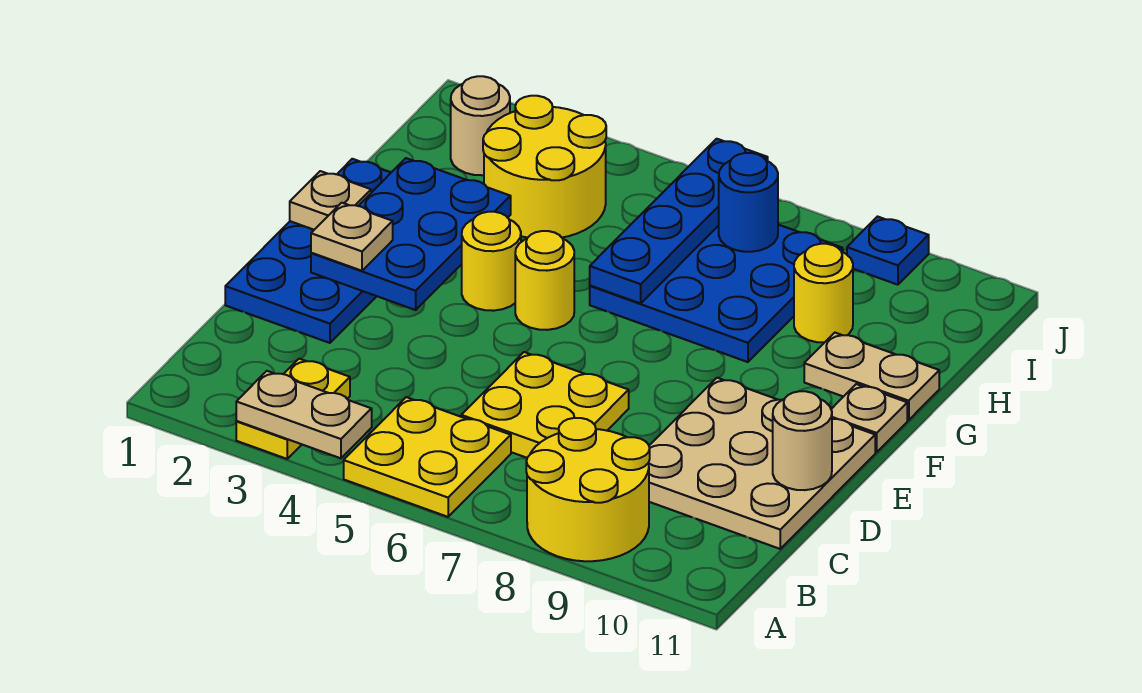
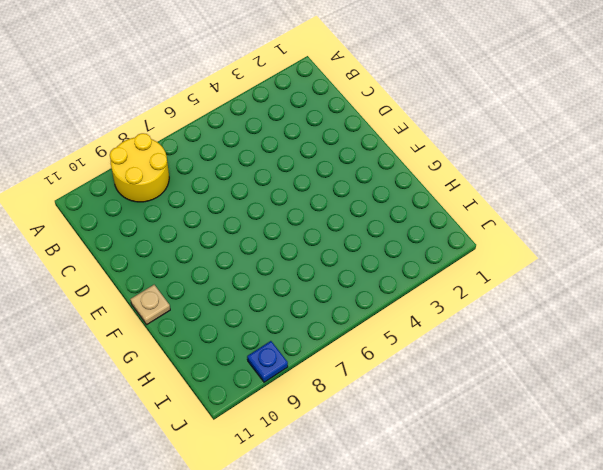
none -> yellow plate A3:B3 level 1
none -> yellow plate A5:B6 level 1
none -> yellow plate C6:D7 level 1

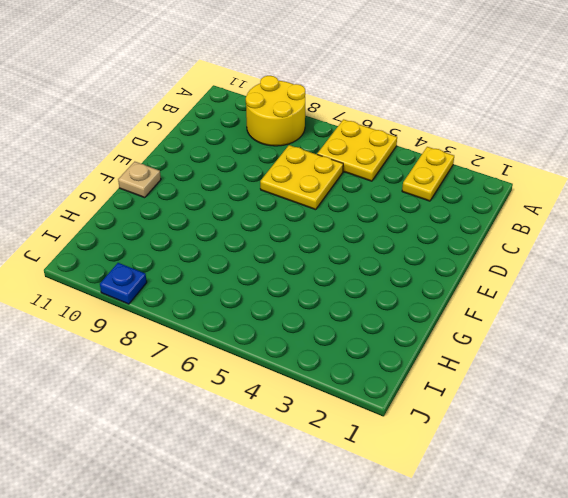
none -> tan plate C9:E11 level 1
none -> blue plate D1:G2 level 1
none -> yellow round brick F4 level 1

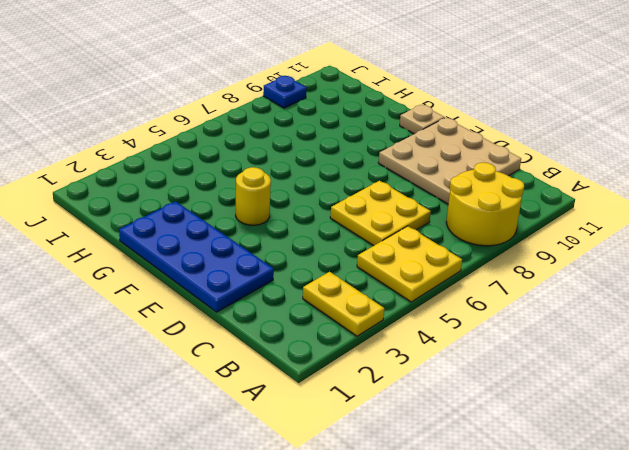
none -> yellow round brick F5 level 1
none -> blue plate G6:I8 level 1
none -> tan plate G10:G11 level 1

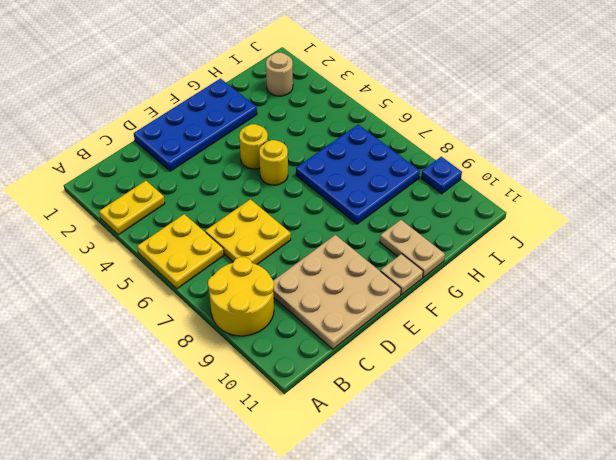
none -> yellow round brick H3:I4 level 1
none -> yellow round brick H9 level 1
none -> tan plate A3:A4 level 2

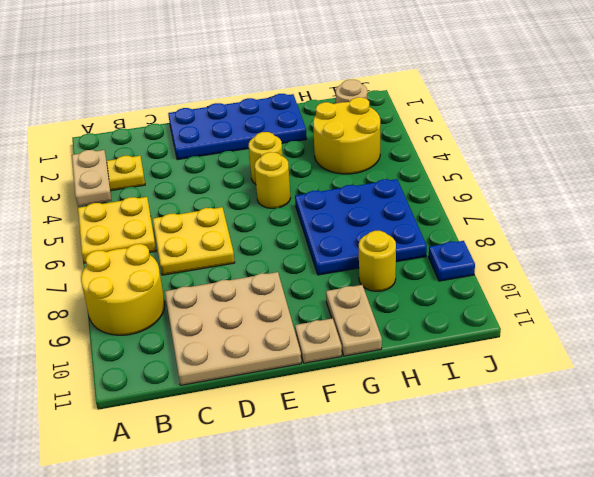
none -> tan round brick D11 level 2
none -> blue plate E2:G3 level 2
none -> tan plate F1 level 2

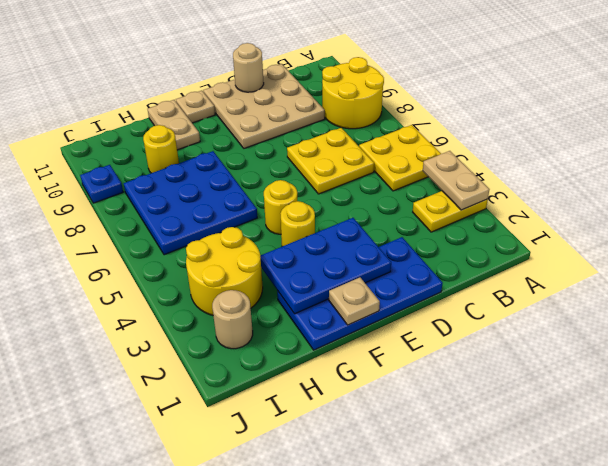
none -> blue plate G6:J6 level 2
none -> blue round brick I7 level 2
none -> tan plate E2 level 3

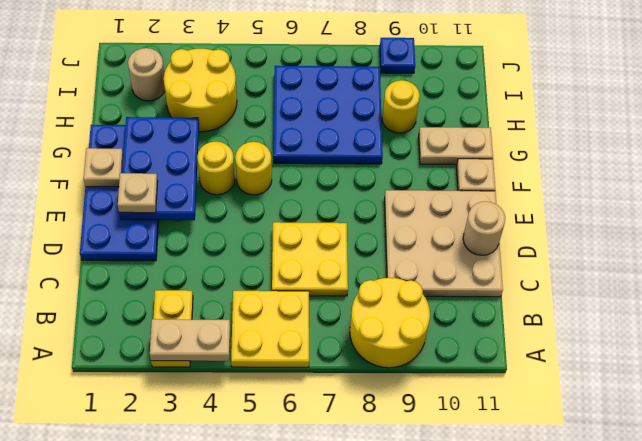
none -> blue plate G6:J6 level 2
none -> blue round brick I7 level 2

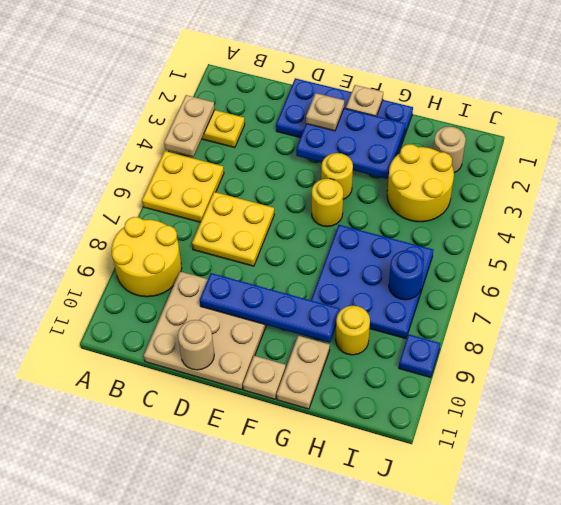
blue plate D9:G9 level 2 -> blue plate G6:J6 level 2

